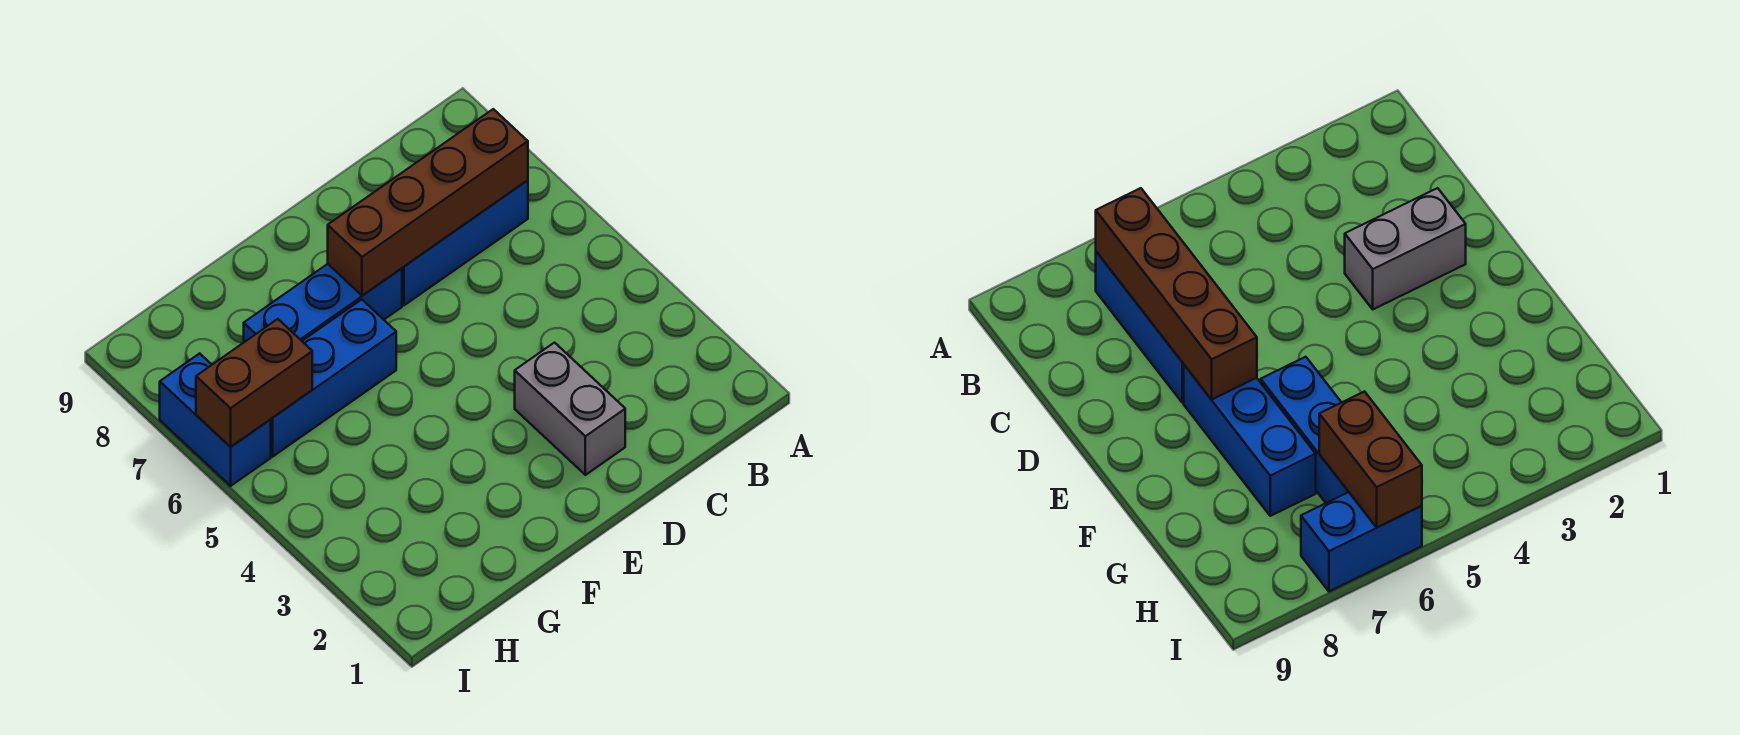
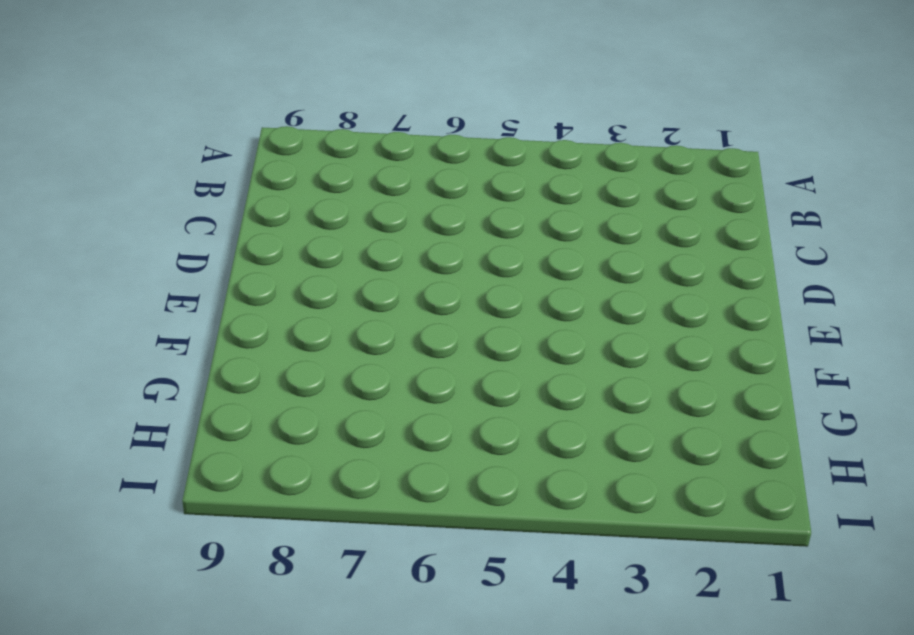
none -> blue brick B7:D7 level 1
none -> grey brick D2:D3 level 1

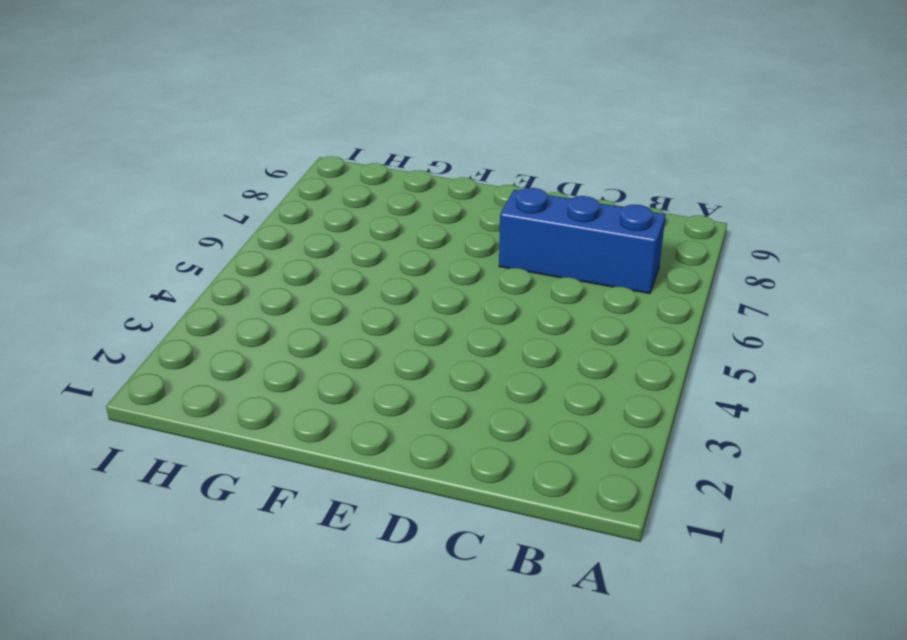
none -> grey brick D2:D3 level 1
none -> blue brick E7:G7 level 1

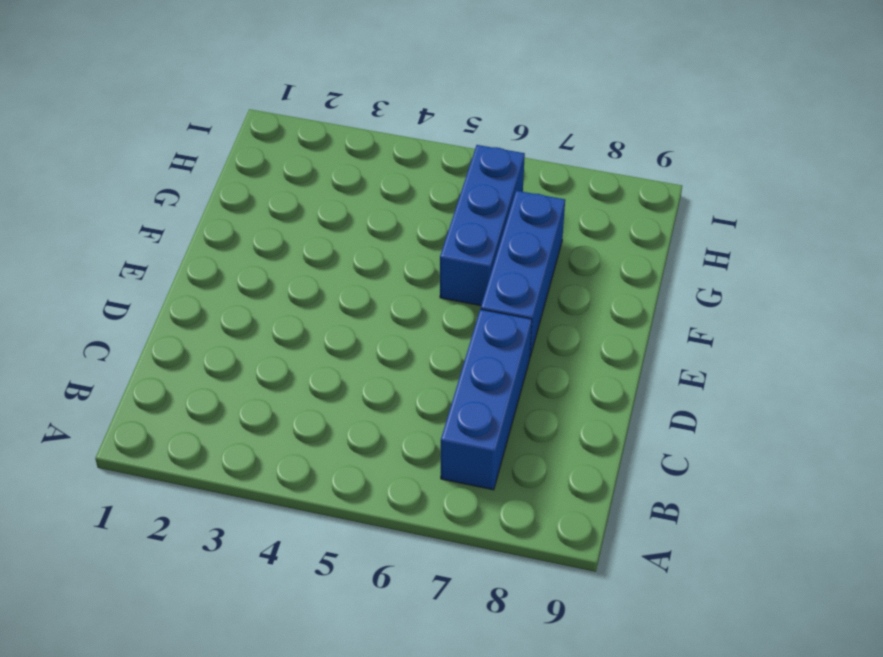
none -> grey brick D2:D3 level 1
none -> blue brick I6:I7 level 1

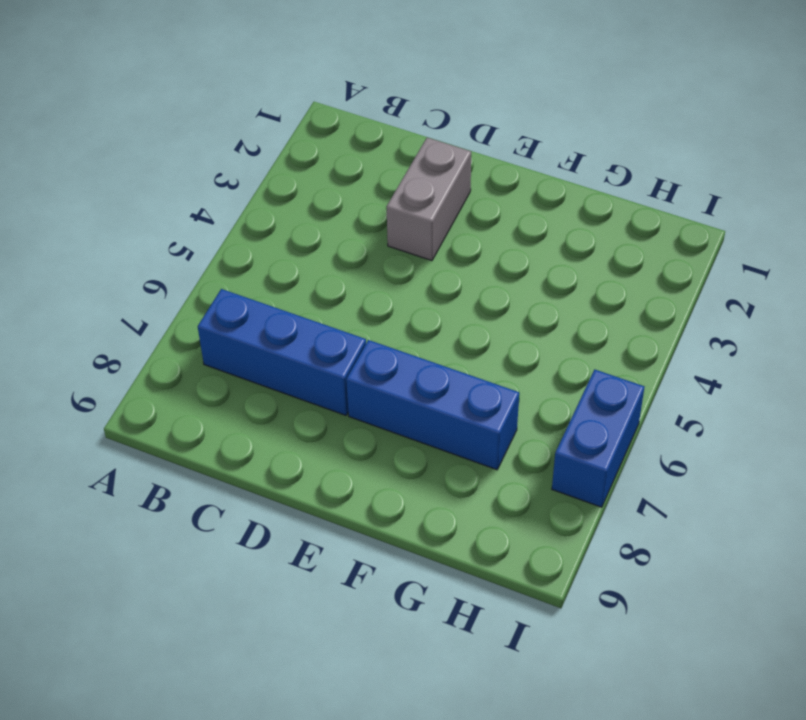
none -> blue brick F6:H6 level 1
none -> brown brick B7:E7 level 2

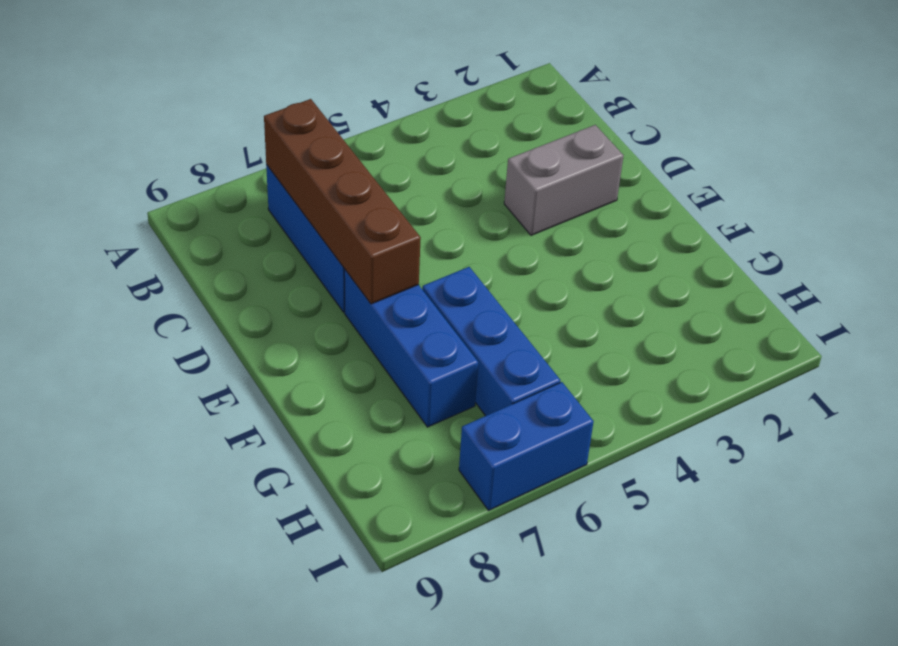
none -> brown brick H6:I6 level 2

